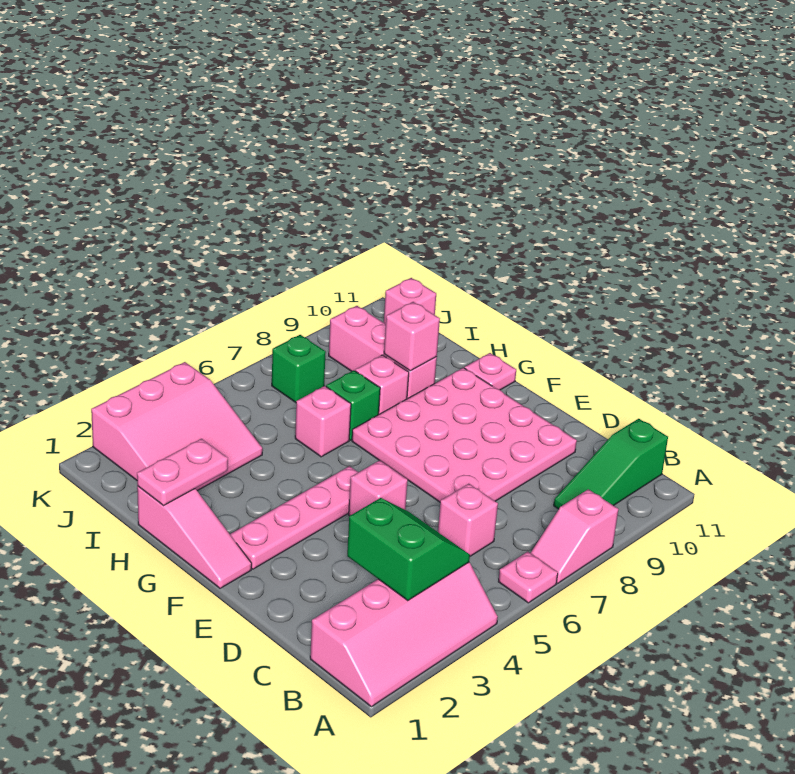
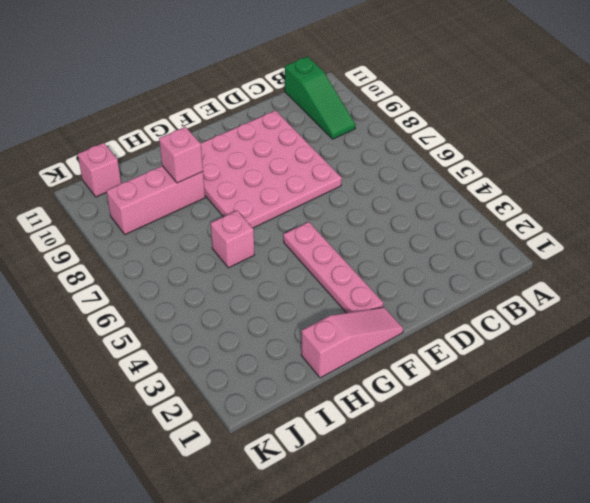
none -> pink slope A1:B4 level 1 top B
none -> pink plate A6 level 1
none -> pink slope A7:A8 level 1 top 8

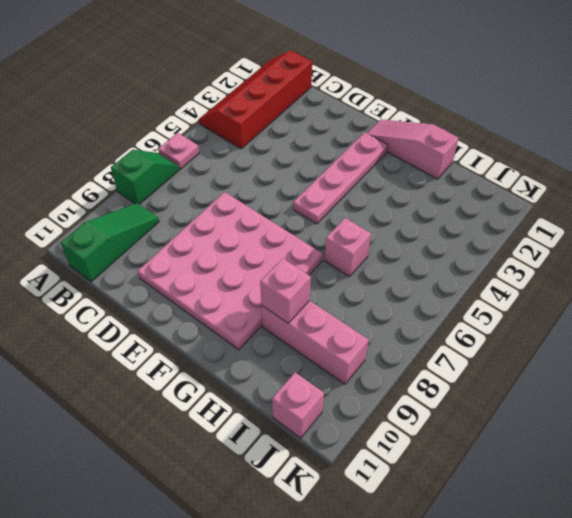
red slope A1:B4 level 1 top B -> pink slope A1:B4 level 1 top B
green slope A7:A8 level 1 top 8 -> pink slope A7:A8 level 1 top 8
none -> pink brick C6 level 1
none -> pink brick E5 level 1
none -> pink plate G11 level 1

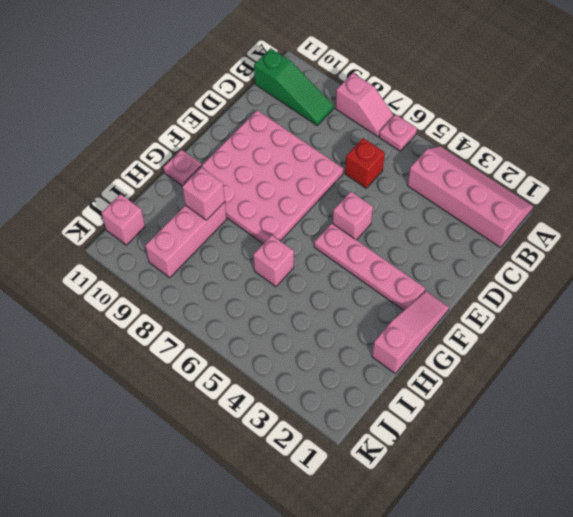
red brick C6 level 1 -> pink brick C6 level 1
none -> green brick H7 level 1
none -> pink brick H8 level 1
none -> pink slope I2:K4 level 1 top K

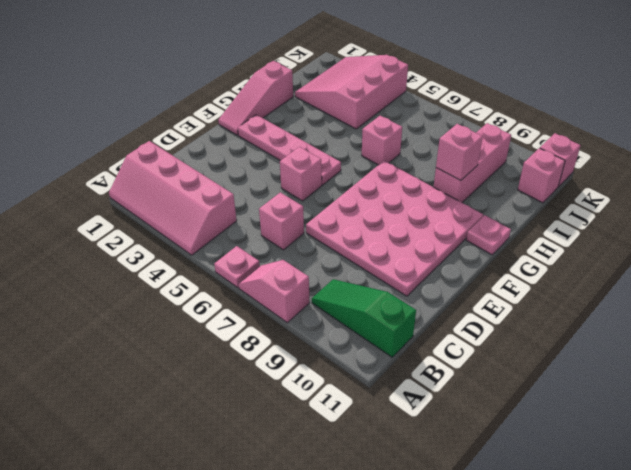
pink slope I2:K4 level 1 top 4 -> pink slope I2:K4 level 1 top K
pink brick K11 level 1 -> pink brick H8 level 1
none -> green brick H7 level 1
none -> green brick J7 level 1
none -> green slope B3:C4 level 2 top 3

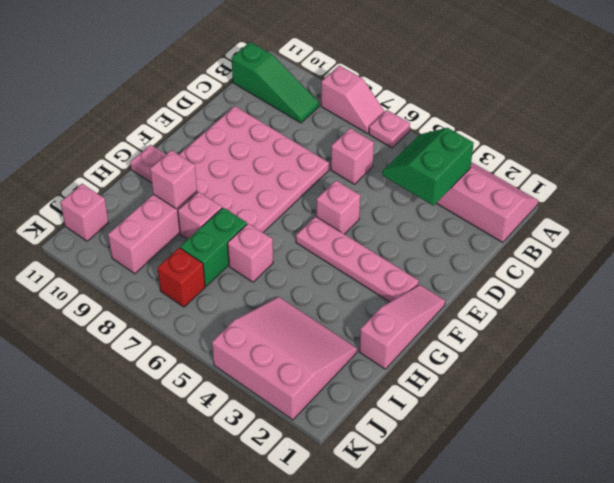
green brick H7:I7 level 1 -> green brick H7 level 1
red brick J7 level 1 -> green brick J7 level 1
none -> pink plate H1:H2 level 2

